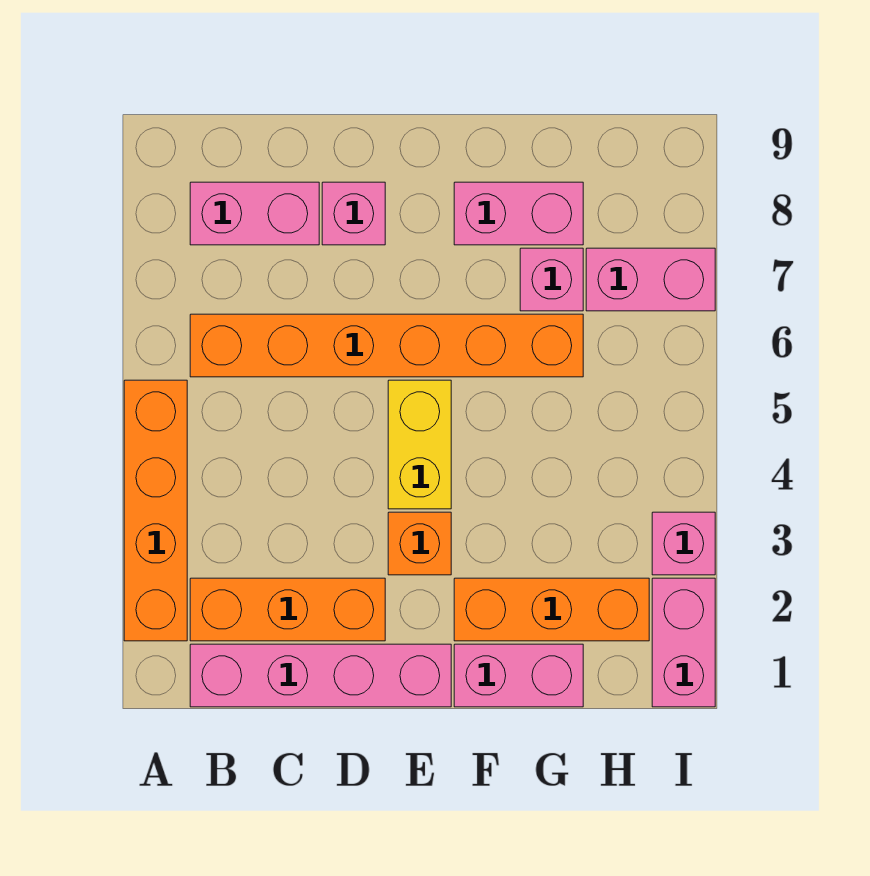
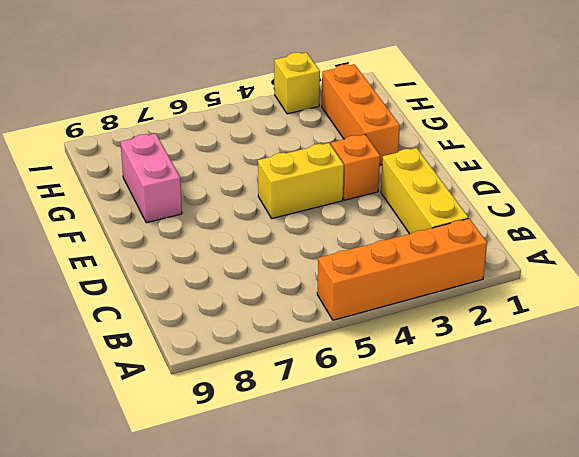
yellow brick B2:D2 level 1 -> orange brick B2:D2 level 1
yellow brick I3 level 1 -> pink brick I3 level 1
none -> pink brick B1:E1 level 1
none -> orange brick B6:G6 level 1
none -> pink brick B8:C8 level 1

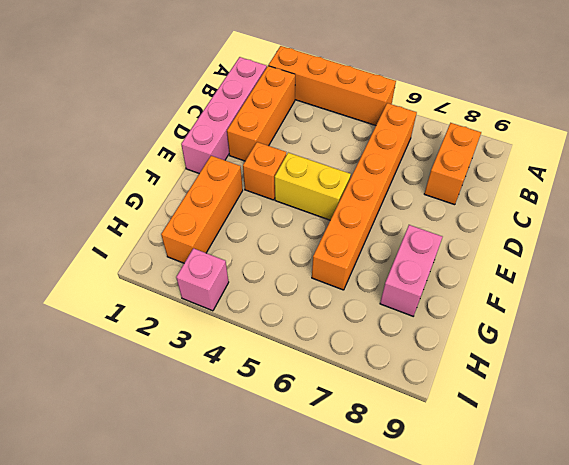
orange brick B8:C8 level 1 -> pink brick B8:C8 level 1
none -> pink brick D8 level 1
none -> pink brick F1:G1 level 1
none -> pink brick G7 level 1

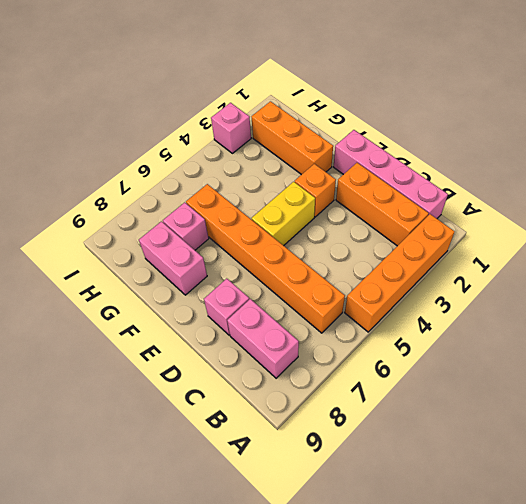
none -> pink brick F1:G1 level 1
none -> pink brick H7:I7 level 1
none -> pink brick I1:I2 level 1

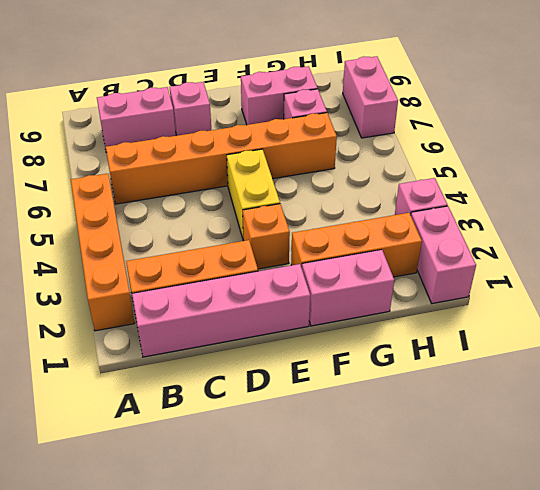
pink brick I7:I8 level 1 -> pink brick H7:I7 level 1

